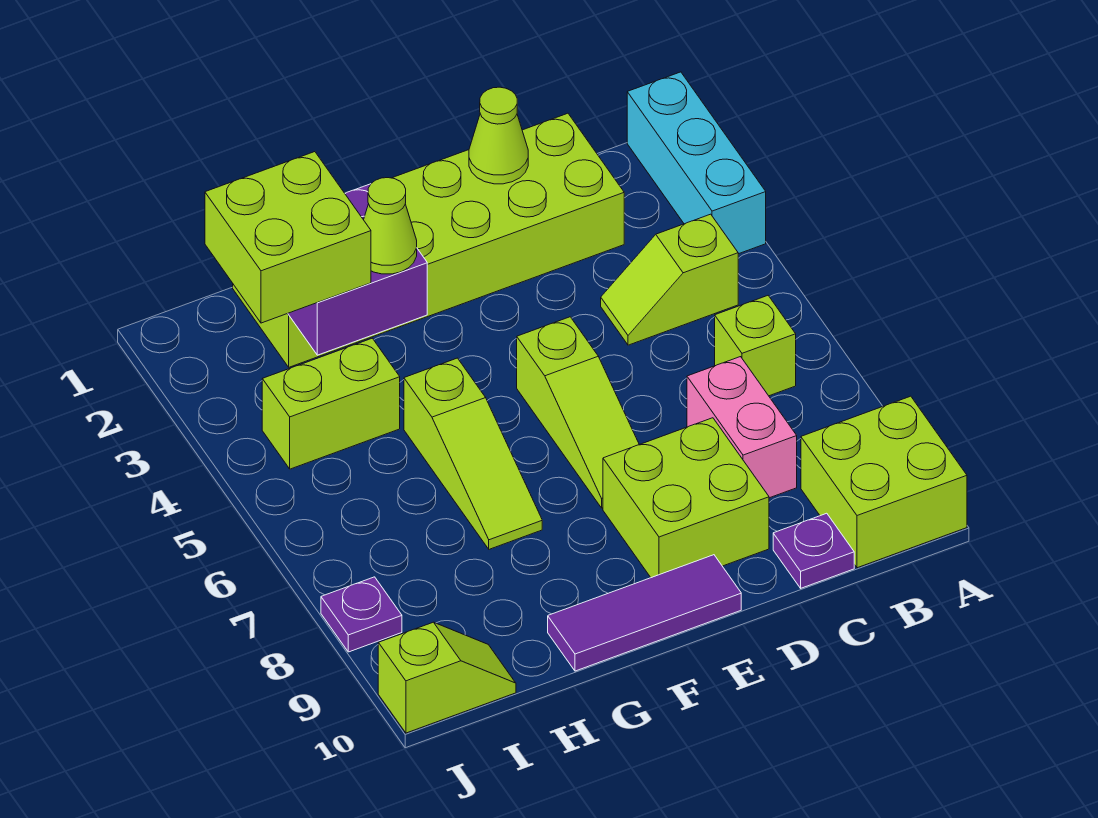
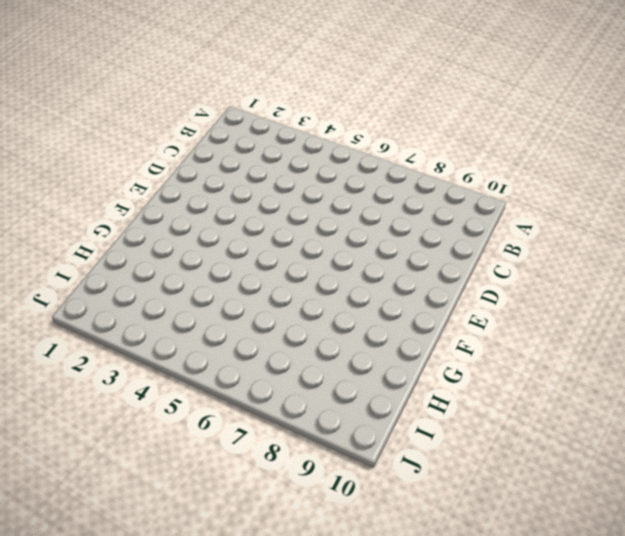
none -> cyan brick A1:A3 level 1
none -> lime brick A9:B10 level 1
none -> lime slope B4:C4 level 1 top B

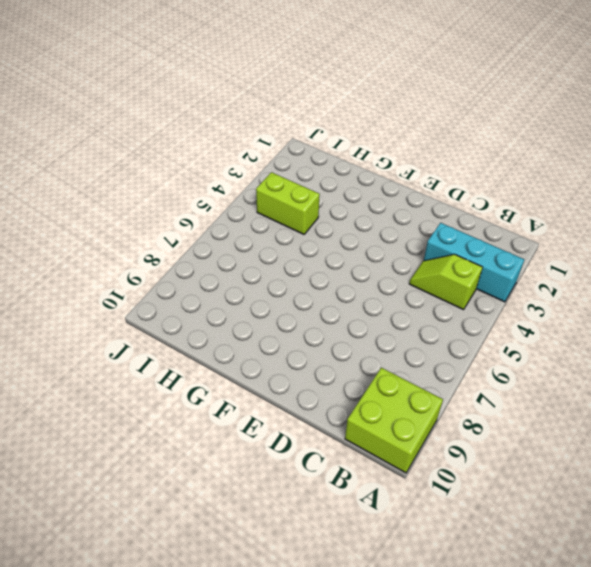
cyan brick A3:C3 level 1 -> cyan brick A1:A3 level 1
none -> lime brick B6 level 1
none -> lime brick C1:H2 level 1
none -> pink brick C7:C8 level 1

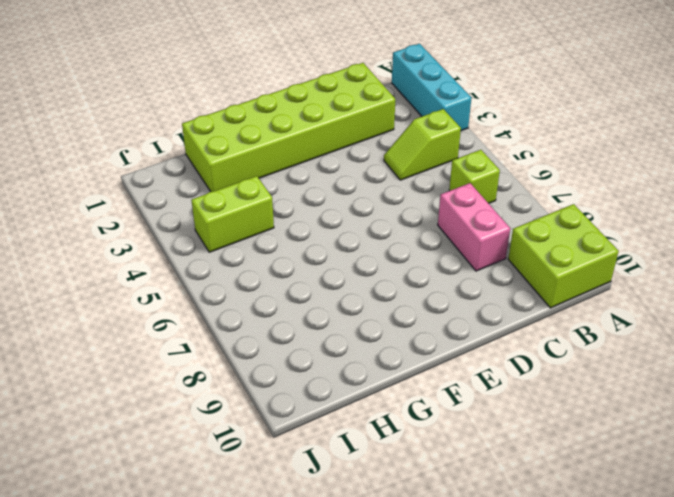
none -> purple plate C10 level 1
none -> lime brick D8:E9 level 1
none -> lime slope E5:E7 level 1 top 5

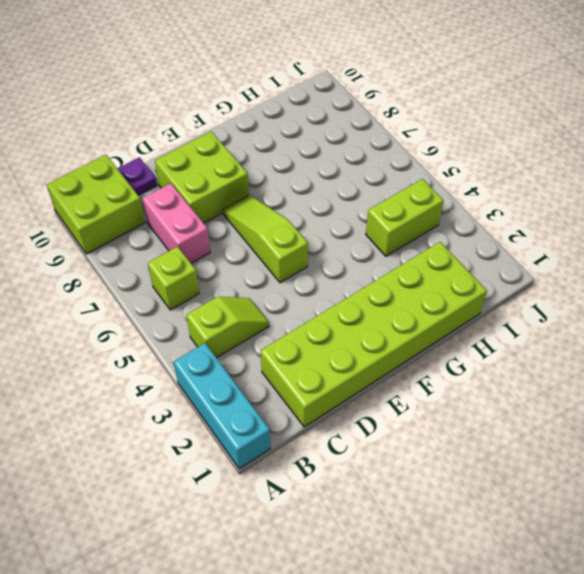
none -> purple tile E10:G10 level 1
none -> lime slope G5:G7 level 1 top 5
none -> lime slope I10:J10 level 1 top J

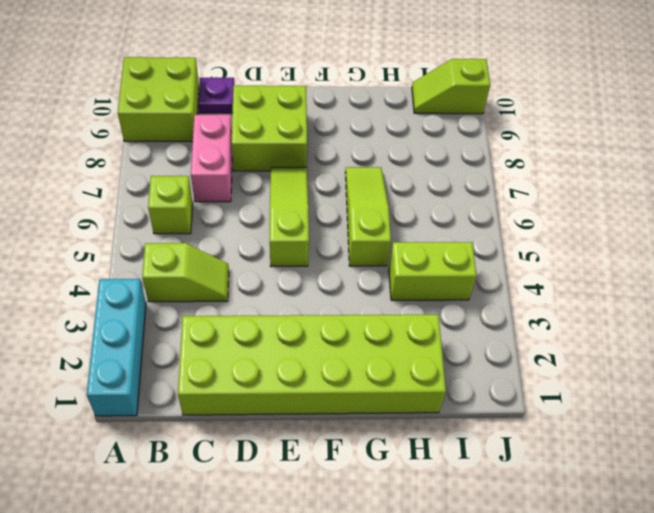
none -> purple tile E10:G10 level 1
none -> purple plate J8 level 1
none -> lime cone D1 level 2

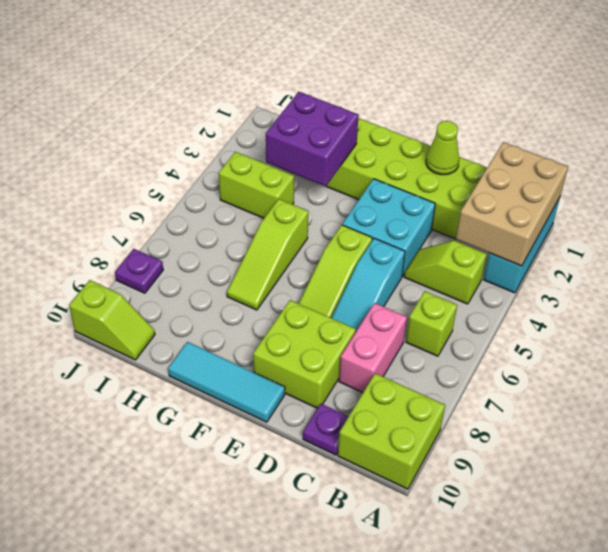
tan brick A1:B3 level 2 -> none
cyan brick D3:E4 level 1 -> none
cyan slope D5:D7 level 1 top 5 -> none
cyan tile E10:G10 level 1 -> purple tile E10:G10 level 1
none -> lime cone G3 level 3
none -> lime brick H2:I3 level 3

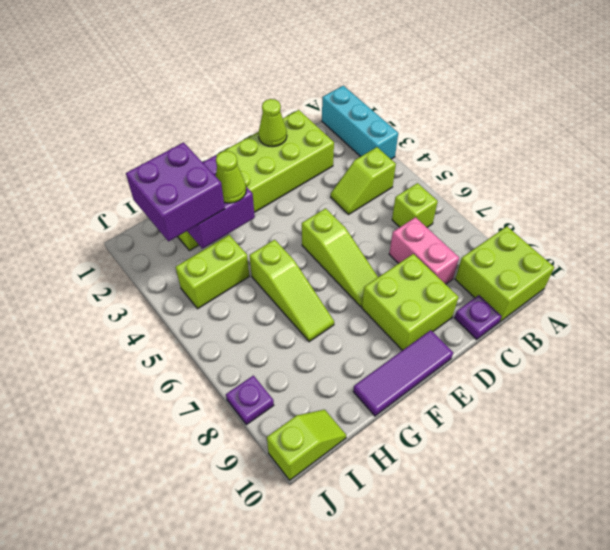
purple brick H2:I3 level 3 -> lime brick H2:I3 level 3

